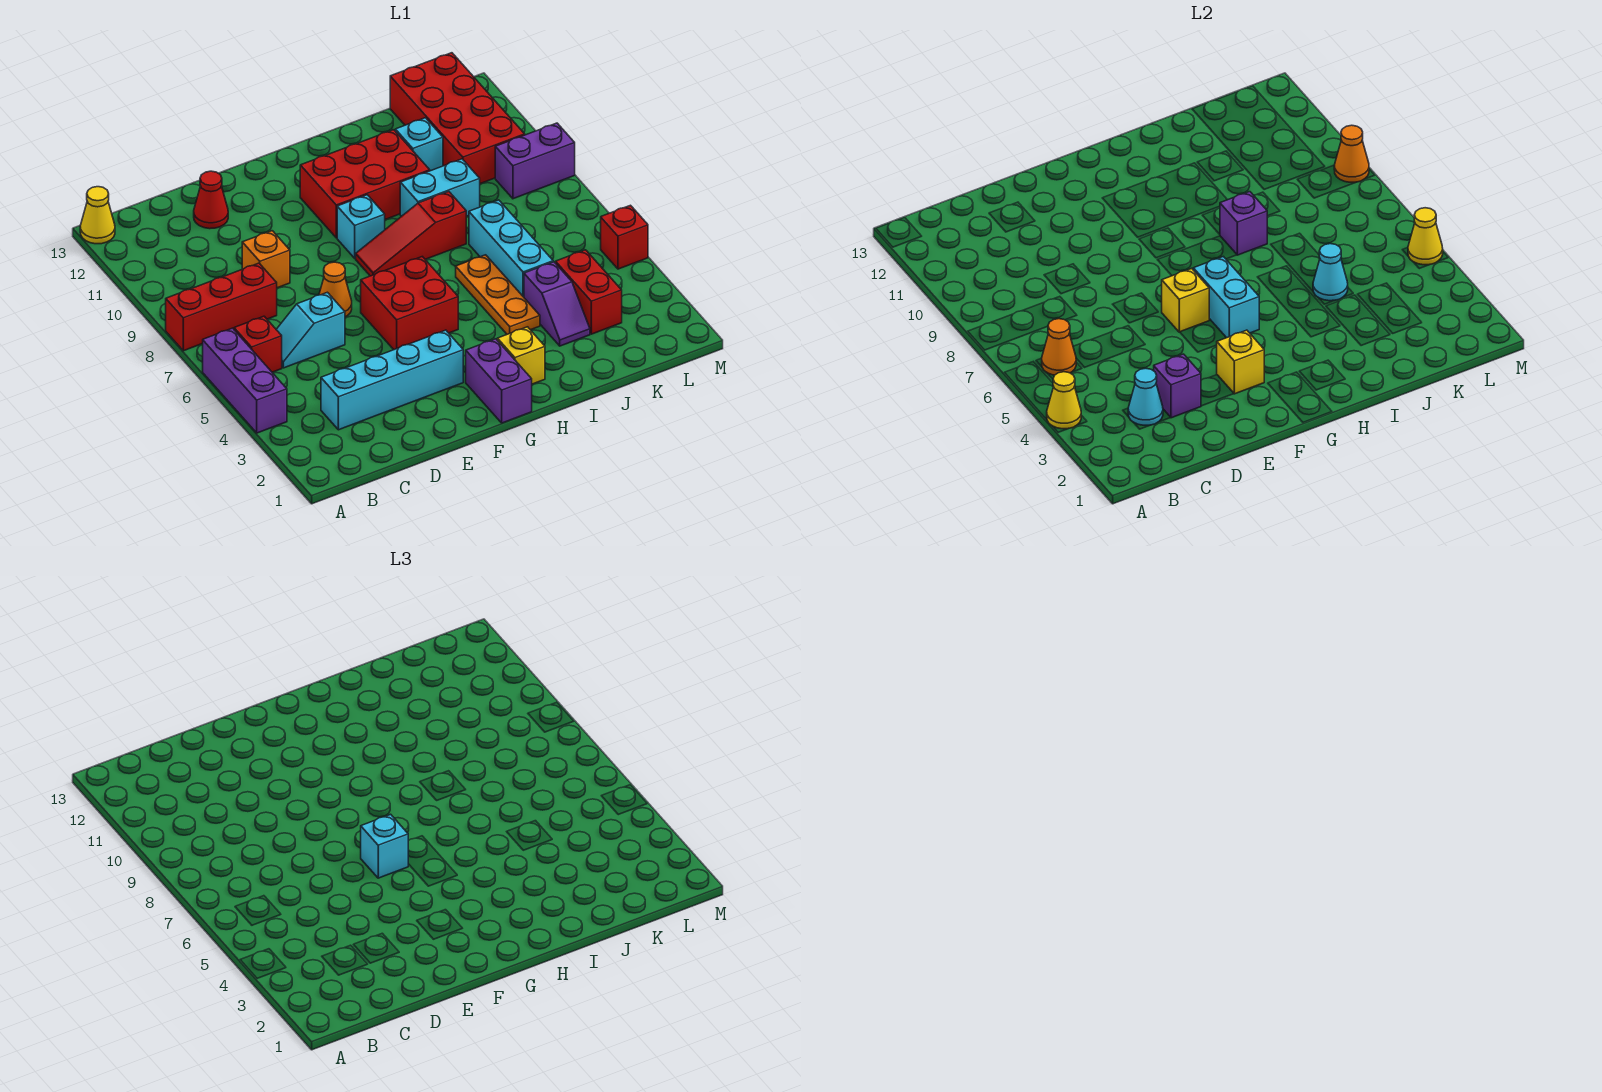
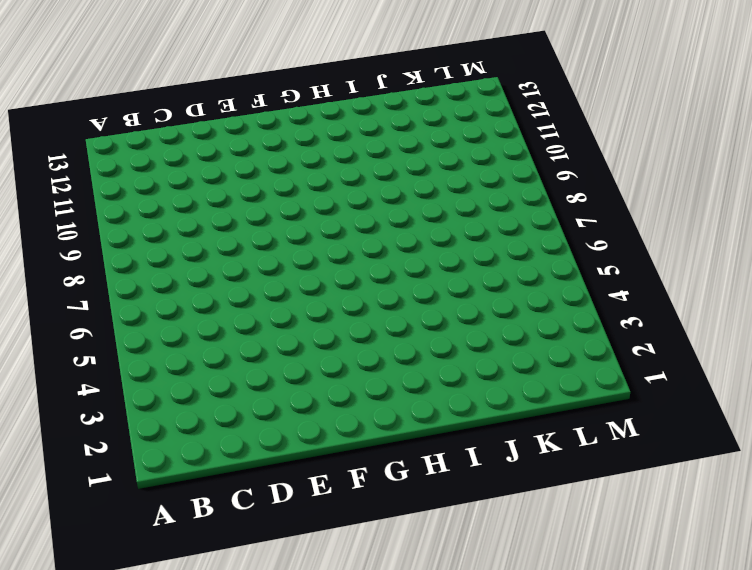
none -> purple brick A4:A6 level 1
none -> red brick A8:C8 level 1
none -> yellow cone A13 level 1
none -> red brick B6 level 1

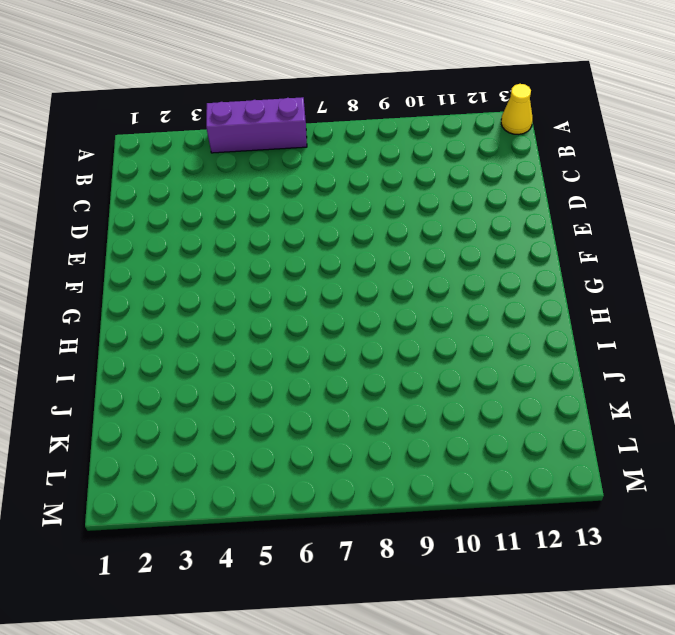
none -> red brick A8:C8 level 1
none -> red brick B6 level 1
none -> cyan brick C3:F3 level 1
none -> cyan slope C6:D6 level 1 top D

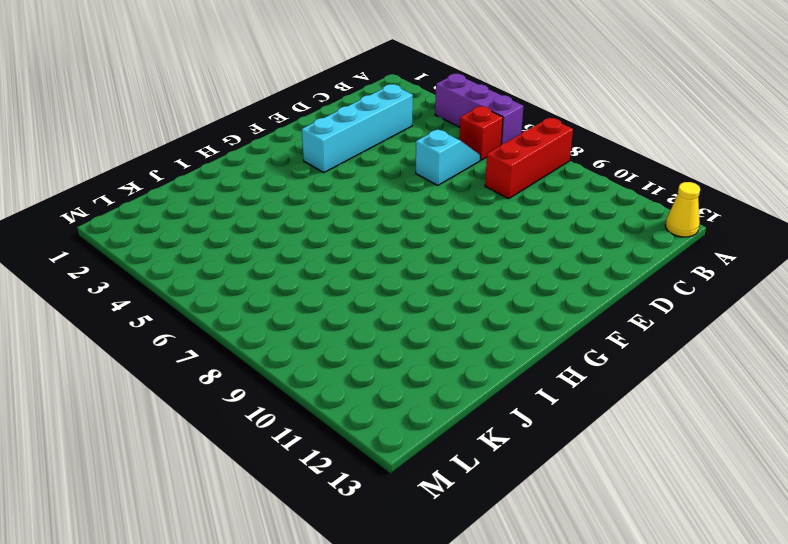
none -> orange brick D9 level 1
none -> red cone D12 level 1
none -> orange cone E7 level 1
none -> red brick F5:G6 level 1

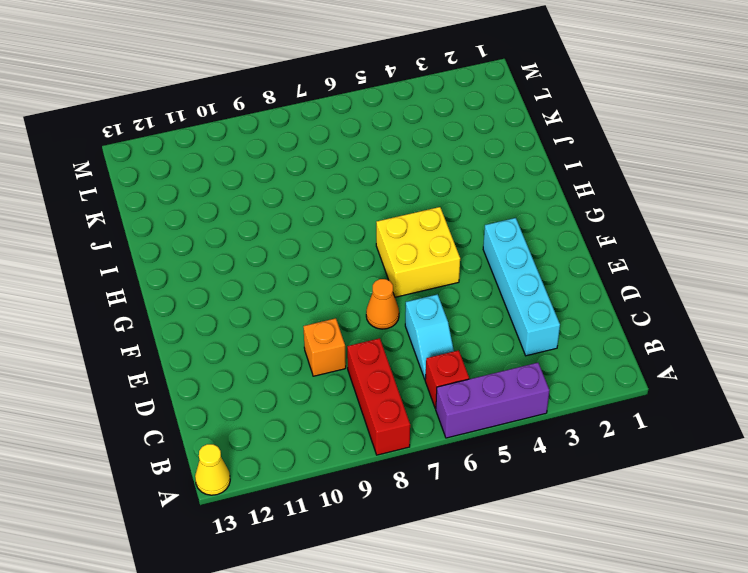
yellow brick F5:G6 level 1 -> red brick F5:G6 level 1
none -> red cone D12 level 1
none -> purple brick G1:G2 level 1
none -> red slope G8:I8 level 1 top I
none -> cyan brick G9 level 1

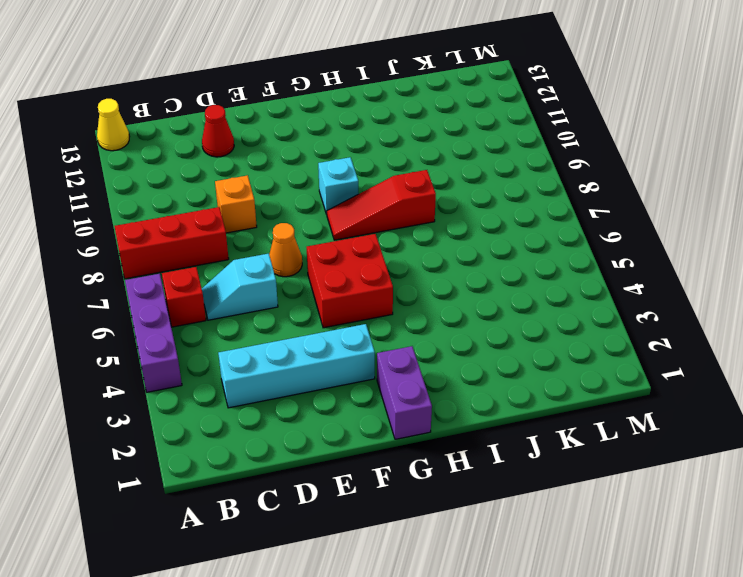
none -> red brick G10:I11 level 1
none -> yellow brick H2 level 1
none -> orange plate I4:I6 level 1
none -> cyan brick I9:J9 level 1

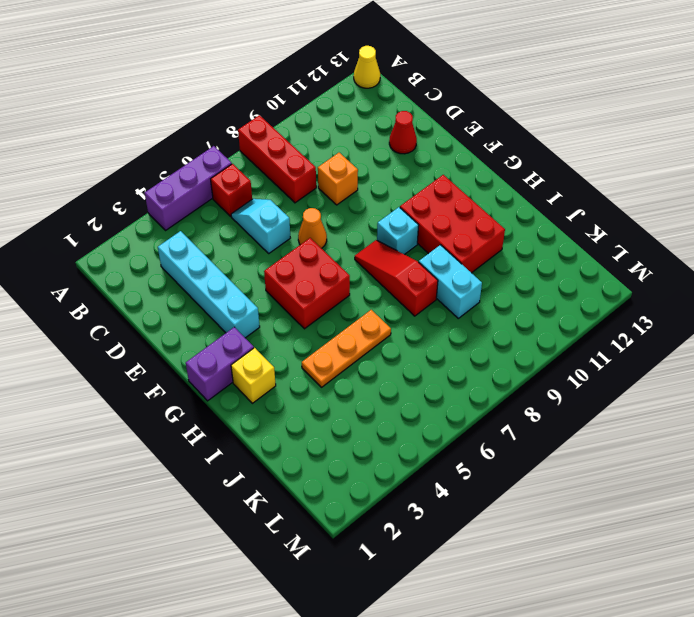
none -> purple slope J3:J4 level 1 top 4
none -> cyan brick J5:J7 level 1
none -> cyan brick J11 level 1
none -> red brick K3:K4 level 1

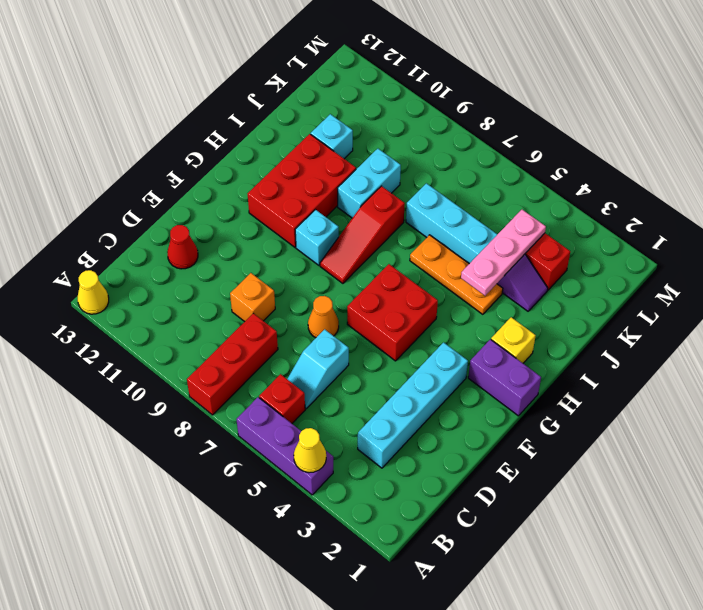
pink plate I4:K4 level 2 -> none
none -> red brick K10:L13 level 1
none -> purple brick L9:M9 level 1
none -> red brick M5 level 1
none -> orange cone B6 level 2

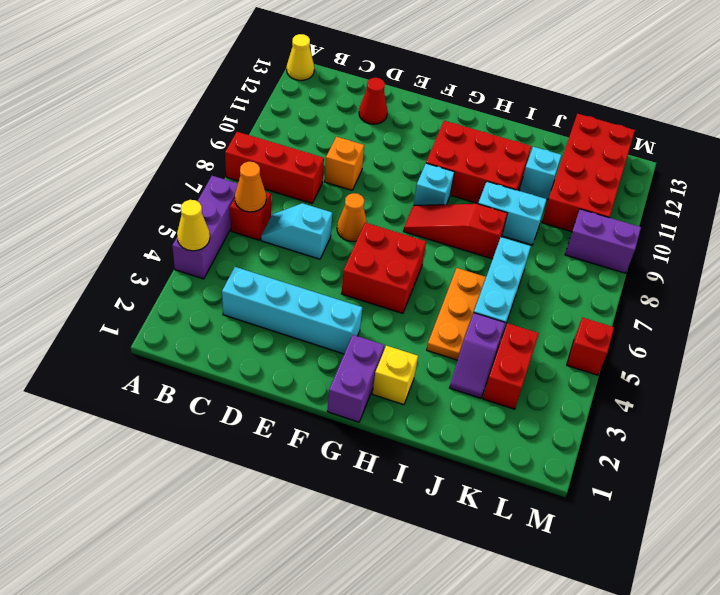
none -> cyan cone C3 level 2
none -> purple brick D3 level 2
none -> yellow brick F3 level 2
none -> yellow brick F6 level 2

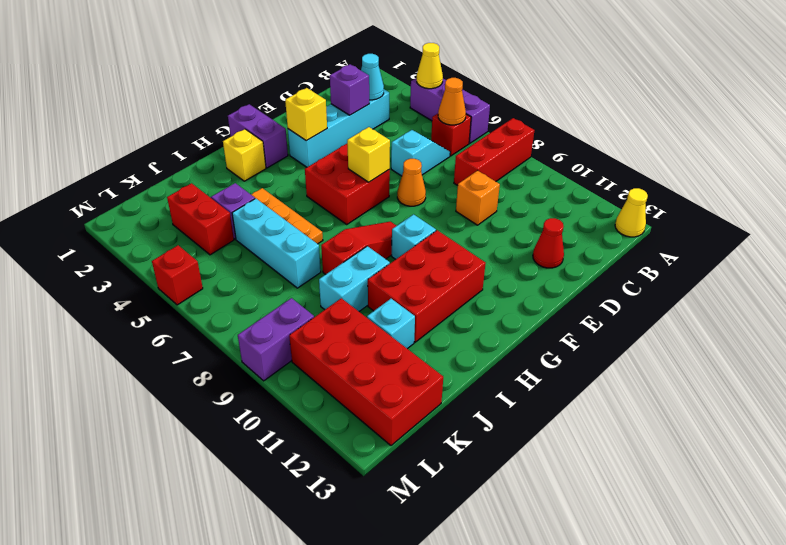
none -> cyan brick G5:G6 level 2
none -> purple brick I8 level 2
none -> cyan cone J5 level 2
none -> yellow cone M5 level 2

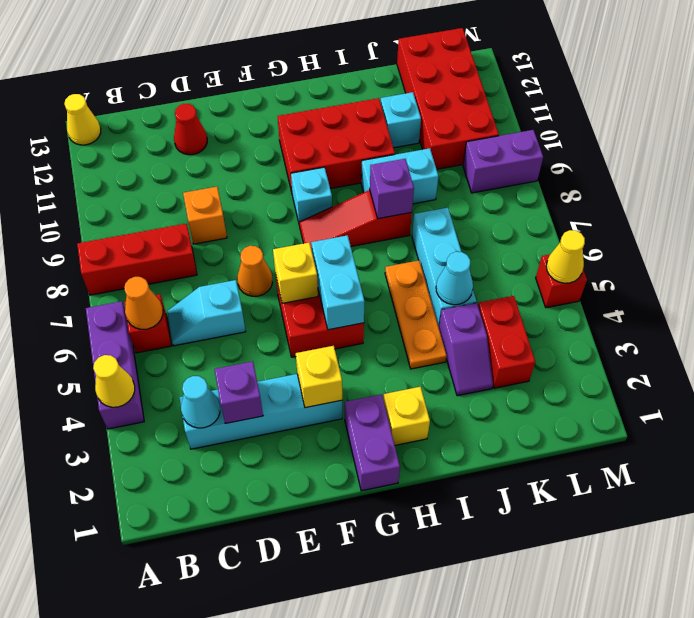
none -> orange cone M9 level 2
none -> cyan brick F6 level 3

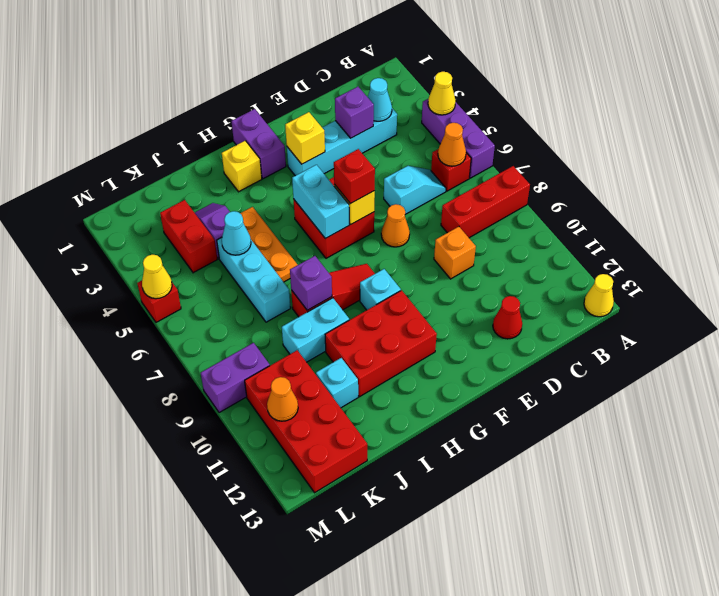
red brick F6 level 3 -> cyan brick F6 level 3
orange cone L11 level 2 -> orange cone M9 level 2

